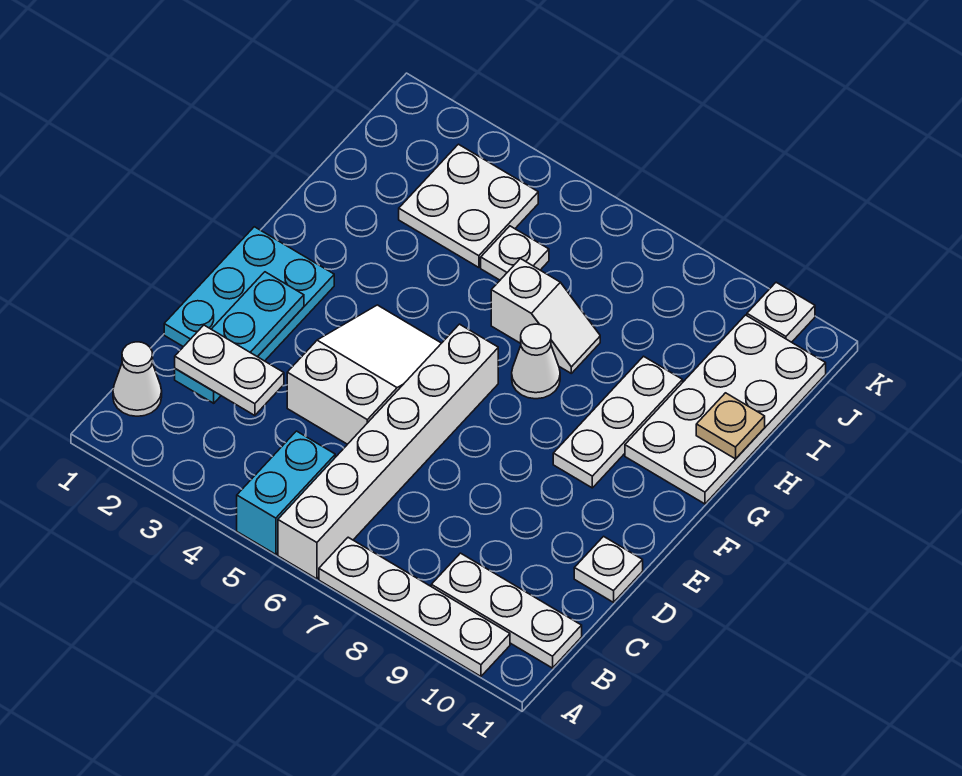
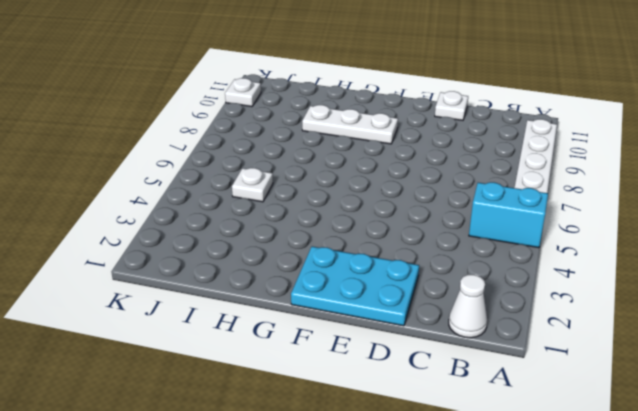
none -> white brick A6:F6 level 1
none -> white plate B9:B11 level 1
none -> white slope D4:F5 level 1 top D

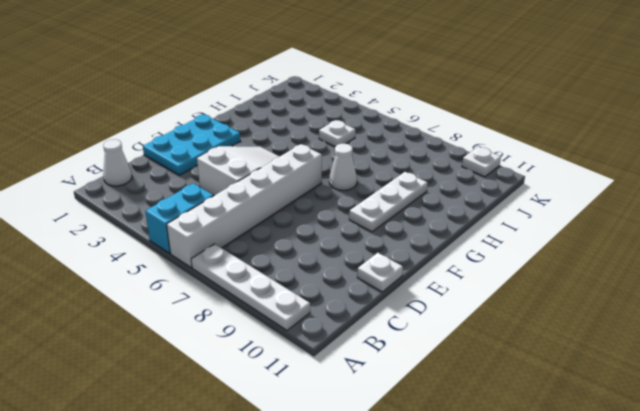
none -> white plate B9:B11 level 1
none -> white plate G10:J11 level 1
none -> white slope H6:H7 level 1 top 6

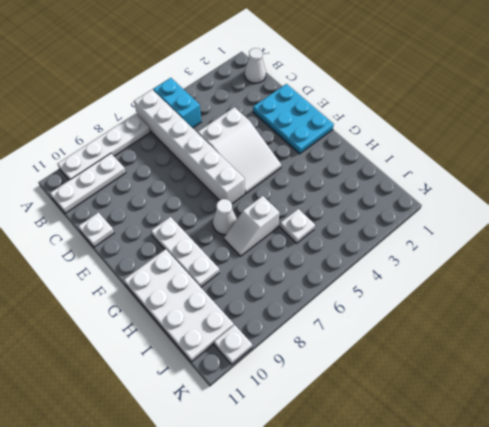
none -> white plate I3:J4 level 1
none -> cyan plate C2:E2 level 2
none -> tan plate H11 level 2

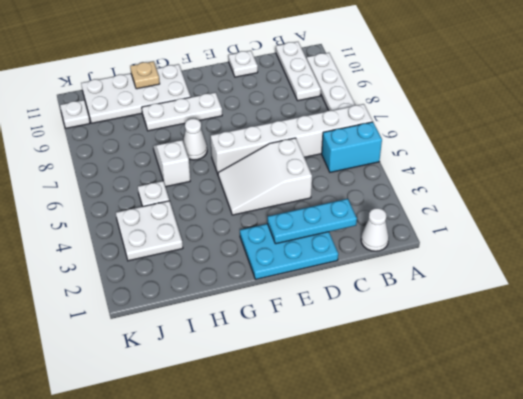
none -> white plate C2:C3 level 3

